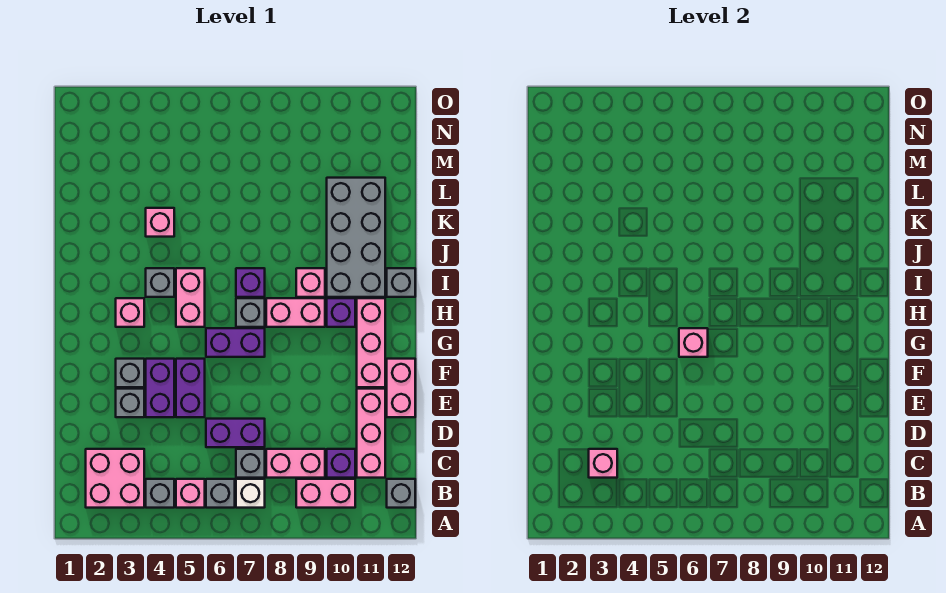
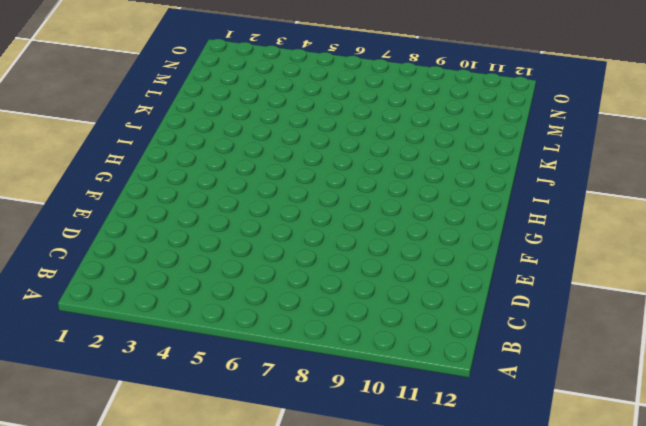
none -> pink brick B2:C3 level 1
none -> grey brick B4 level 1
none -> pink brick B5 level 1
none -> grey brick B6 level 1

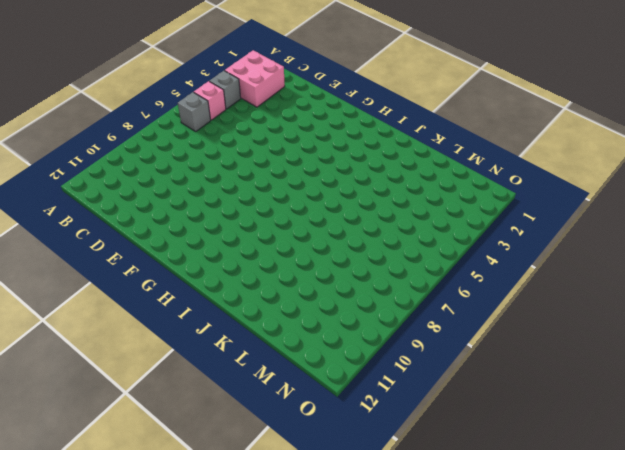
none -> white brick B7 level 1
none -> pink brick B9:B10 level 1
none -> grey brick B12 level 1
none -> grey brick C7 level 1

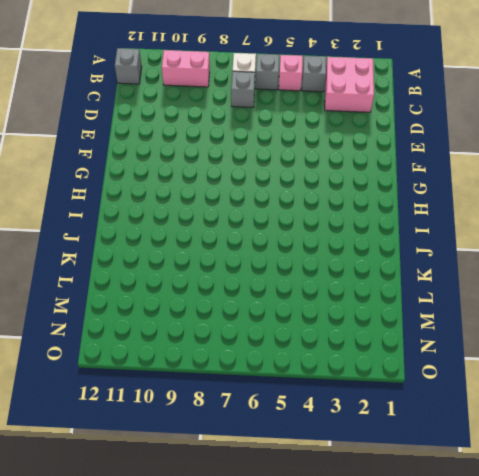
none -> pink brick C8:C9 level 1
none -> purple brick C10 level 1
none -> pink brick C11:E11 level 1
none -> purple brick D6:D7 level 1

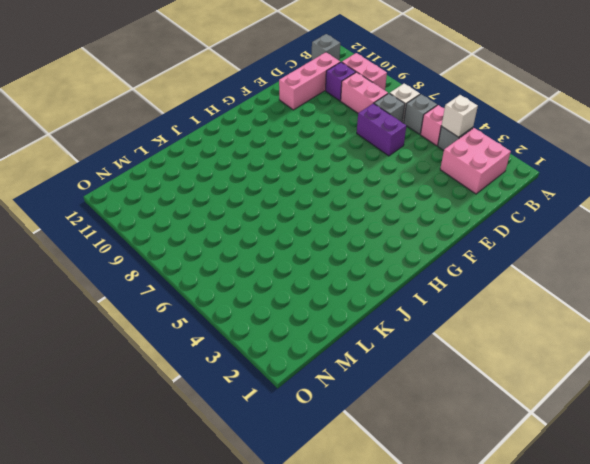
white brick B4 level 2 -> none
none -> grey brick E3 level 1
none -> purple brick E4:F4 level 1
none -> purple brick E5:F5 level 1
none -> pink brick E12:F12 level 1

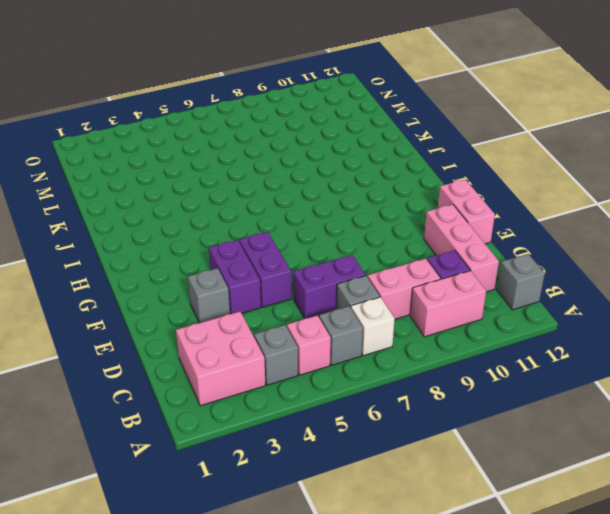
none -> grey brick F3 level 1
none -> pink brick F11:H11 level 1
none -> purple brick G6:G7 level 1
none -> pink brick H3 level 1

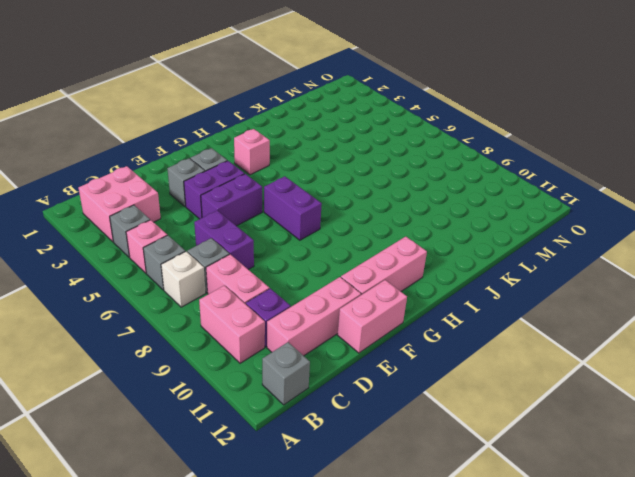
none -> pink brick H5:I5 level 1
none -> grey brick H7 level 1
none -> pink brick H8:H9 level 1
none -> purple brick H10 level 1

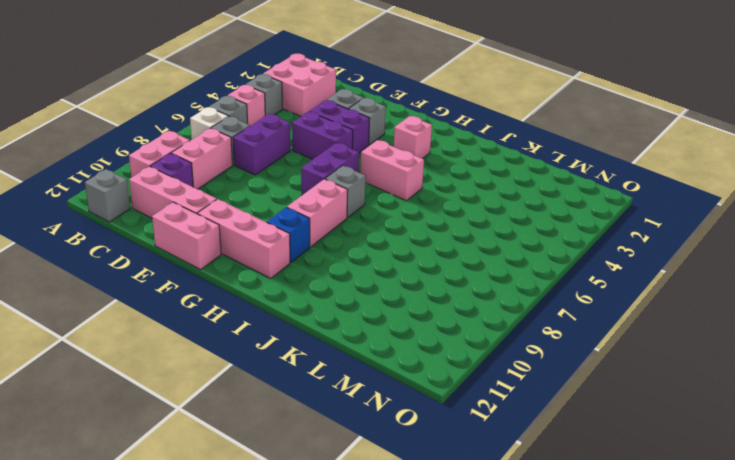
blue brick H10 level 1 -> purple brick H10 level 1
none -> grey brick I4 level 1
none -> purple brick I7 level 1
none -> pink brick I9 level 1
none -> grey brick I10:L11 level 1

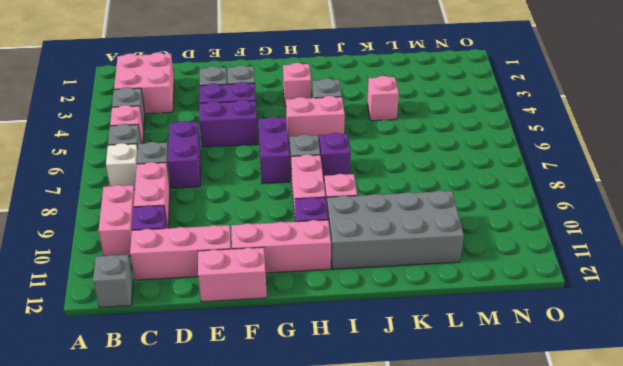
none -> grey brick I12 level 1
none -> pink brick C3 level 2
none -> pink brick G6 level 2

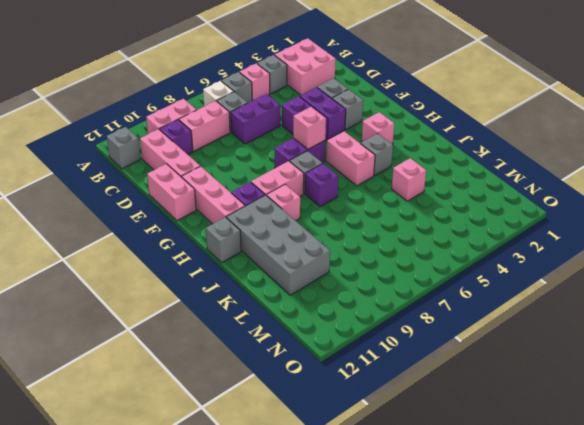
none -> pink brick C3 level 2

